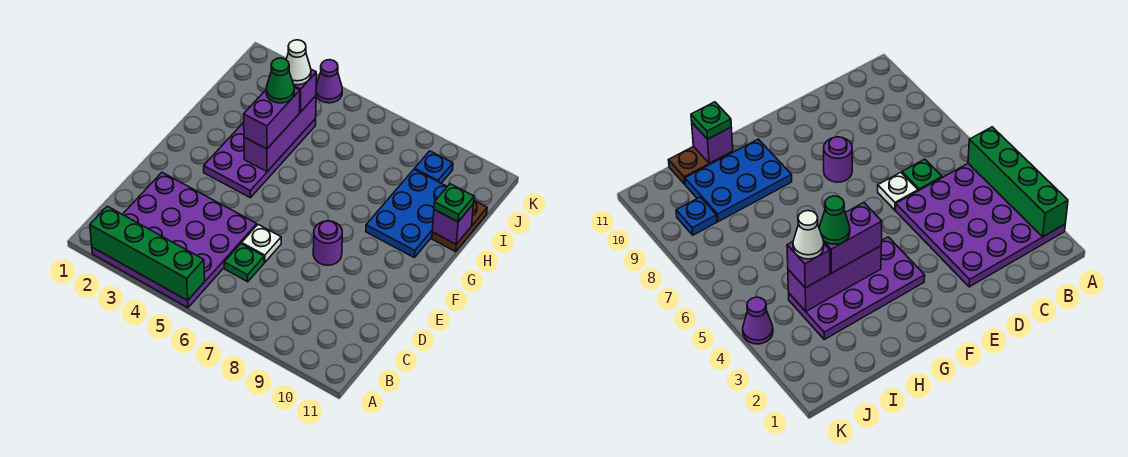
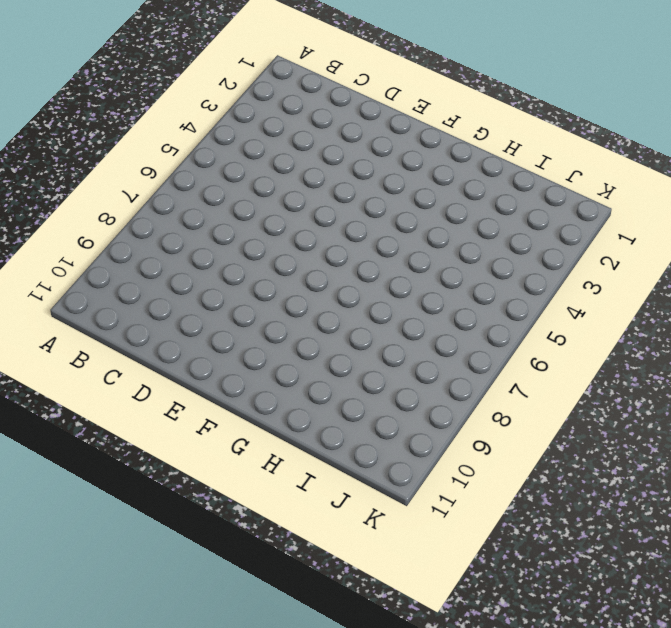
none -> purple plate A2:D5 level 1
none -> green plate C6 level 1
none -> white plate D6 level 1

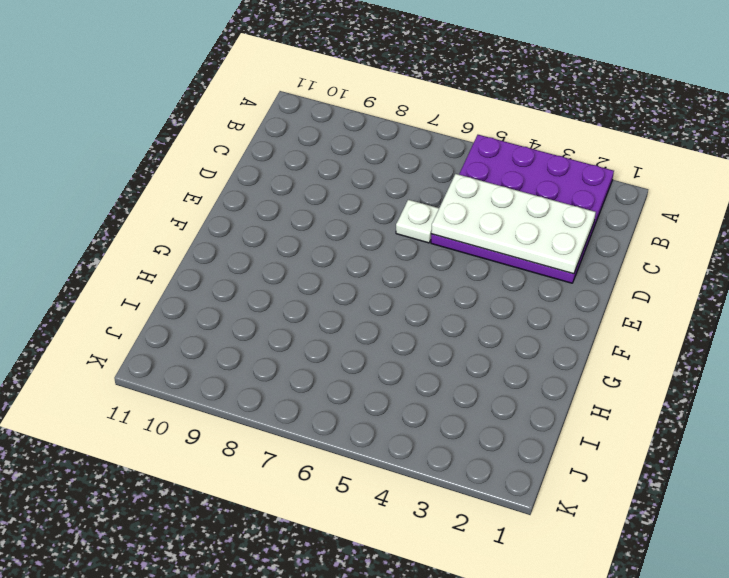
white plate C2:D5 level 2 -> none
none -> green plate C6 level 1
none -> purple round brick E8 level 1
none -> purple plate F3:I4 level 1

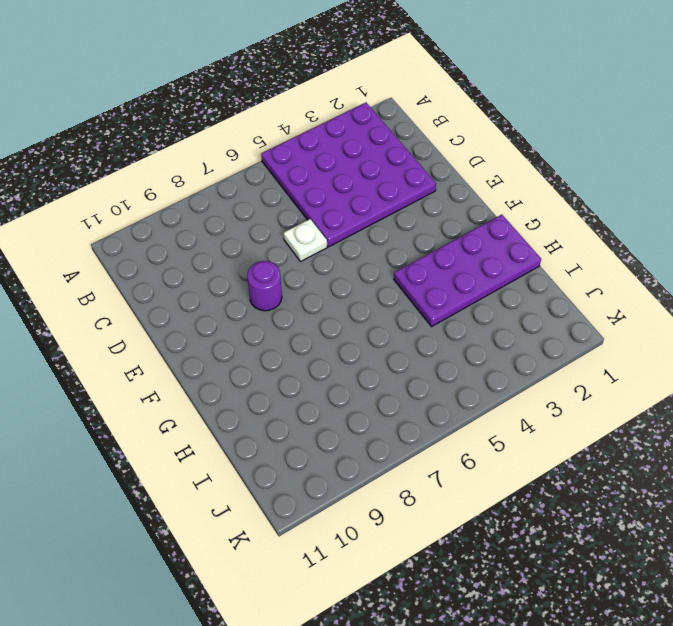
purple plate G1:H4 level 1 -> purple plate F3:I4 level 1
none -> green plate C6 level 1
none -> blue plate G9:I10 level 1
none -> brown plate H11:I11 level 1

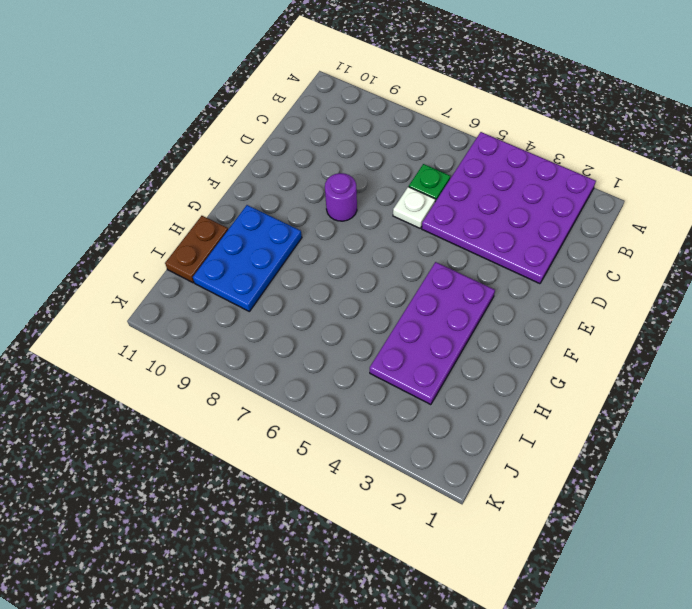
none -> blue plate J9 level 1
none -> purple cone K4 level 1
none -> green brick A2:A5 level 2

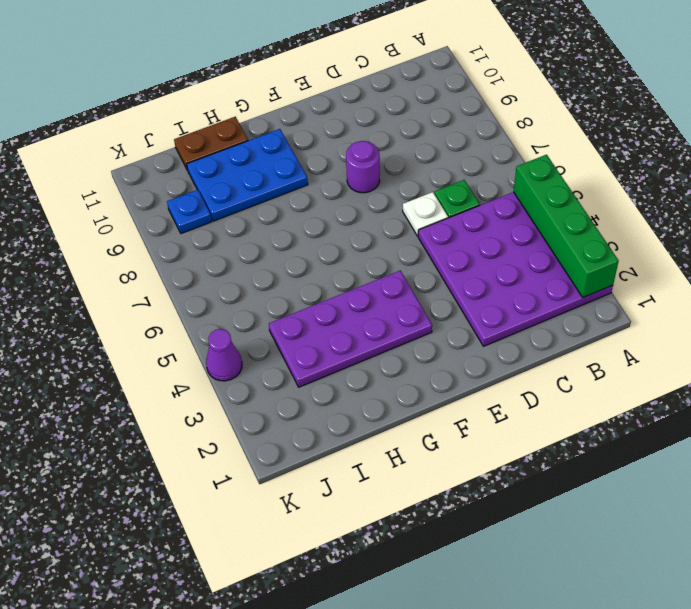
none -> purple brick G4:I4 level 2
none -> purple brick H11 level 2
none -> purple brick G4:H4 level 3

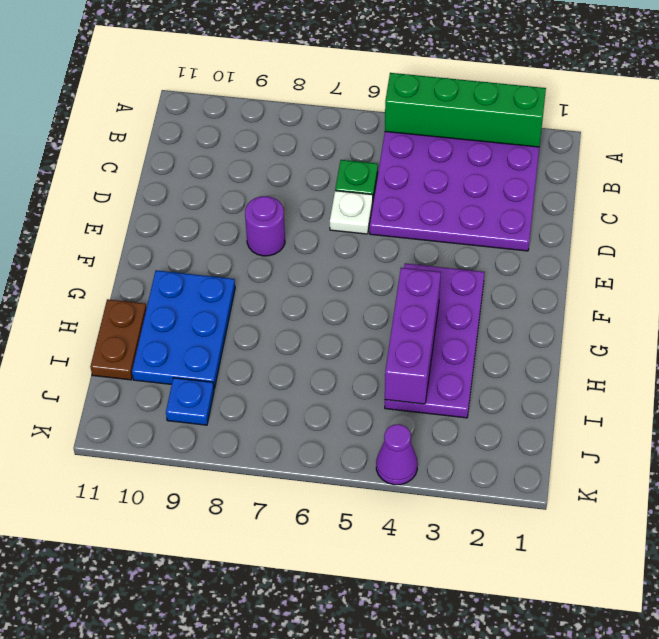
none -> purple brick H11 level 2
none -> purple brick G4:H4 level 3
none -> green plate H11 level 3

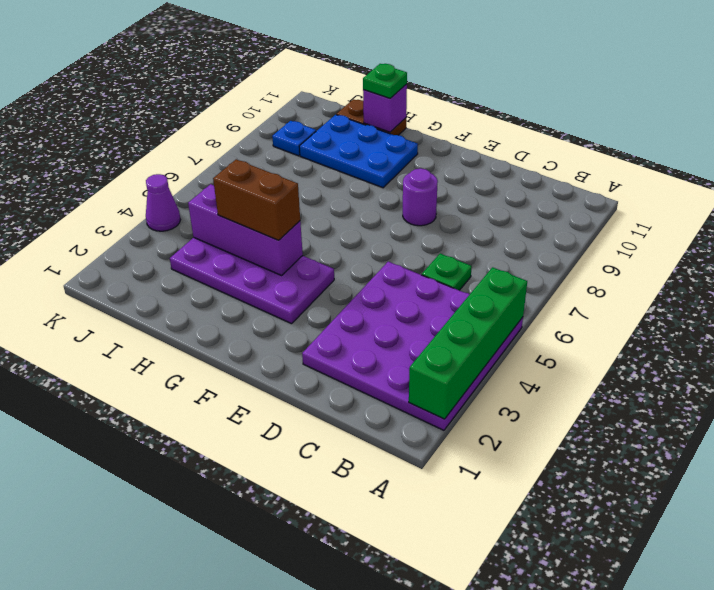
brown brick G4:H4 level 3 -> purple brick G4:H4 level 3
none -> white plate D6 level 1
none -> purple brick I4 level 3
none -> green cone H4 level 4

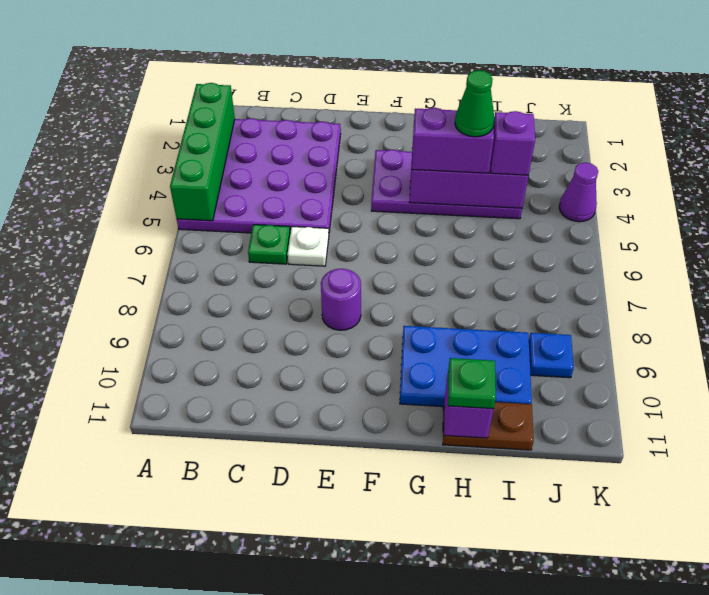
none -> white cone I4 level 4

